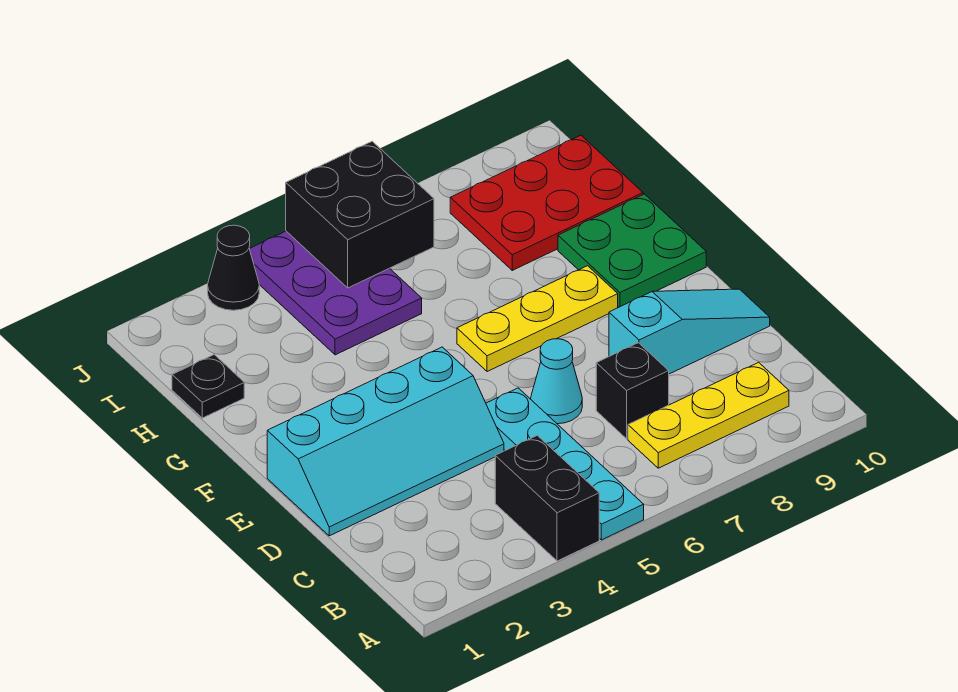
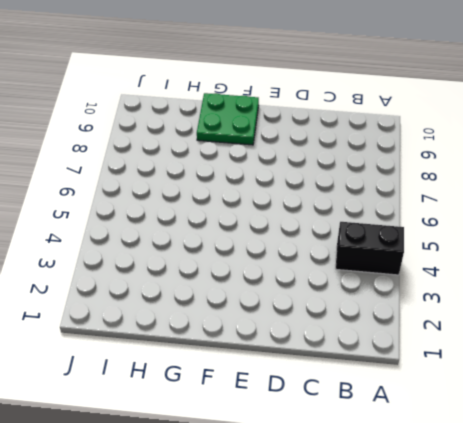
none -> cyan plate A5:D5 level 1
none -> yellow plate B7:B9 level 1
none -> black brick C7 level 1

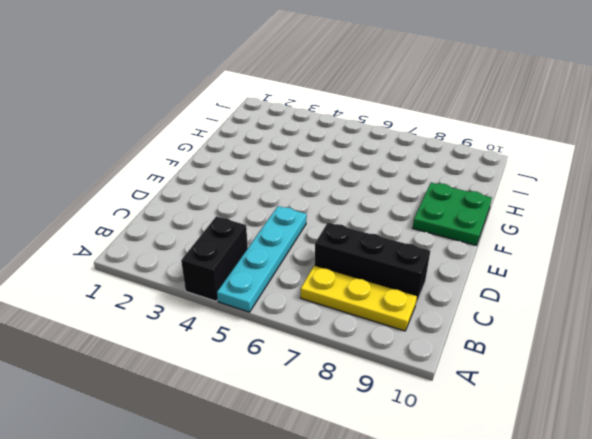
black brick C7:C9 level 1 -> black brick C7 level 1
none -> cyan slope D1:E4 level 1 top E
none -> cyan cone D6 level 1
none -> cyan slope D8:D10 level 1 top 8

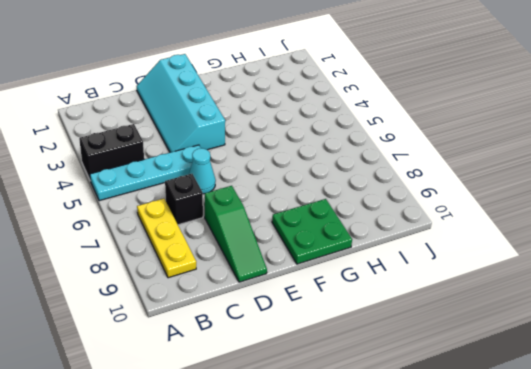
green slope D8:D10 level 1 top 8 -> cyan slope D8:D10 level 1 top 8
none -> yellow plate F6:F8 level 1
none -> black plate H1 level 1
none -> purple plate H4:J5 level 1

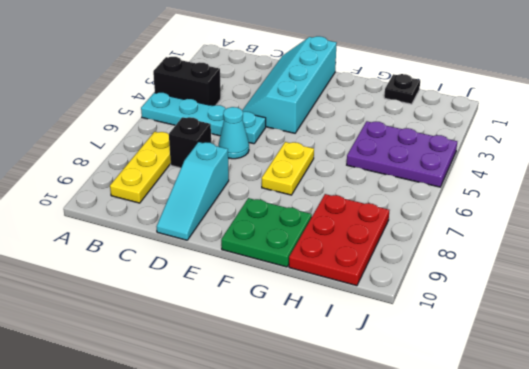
yellow plate F6:F7 level 1 -> yellow plate F6:F8 level 1
none -> black cone J3 level 1
none -> black brick I5:J6 level 2

